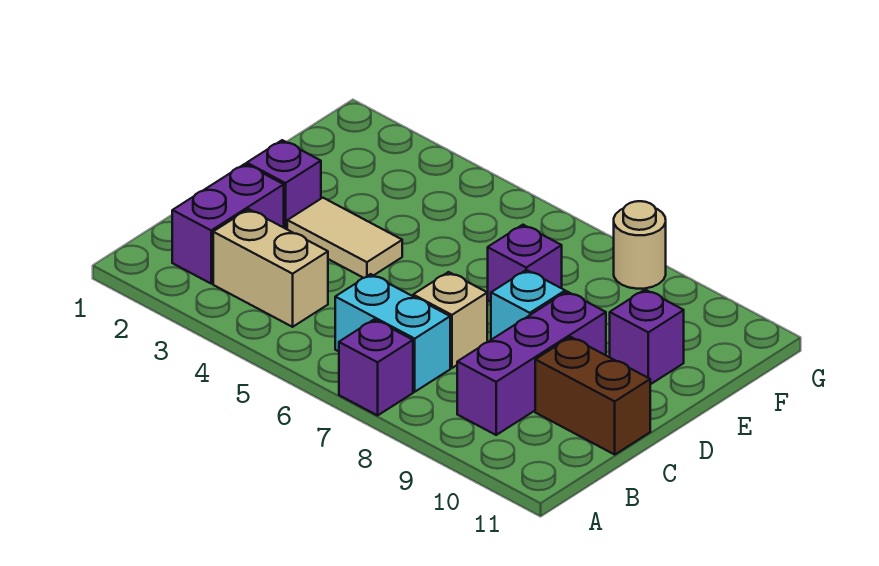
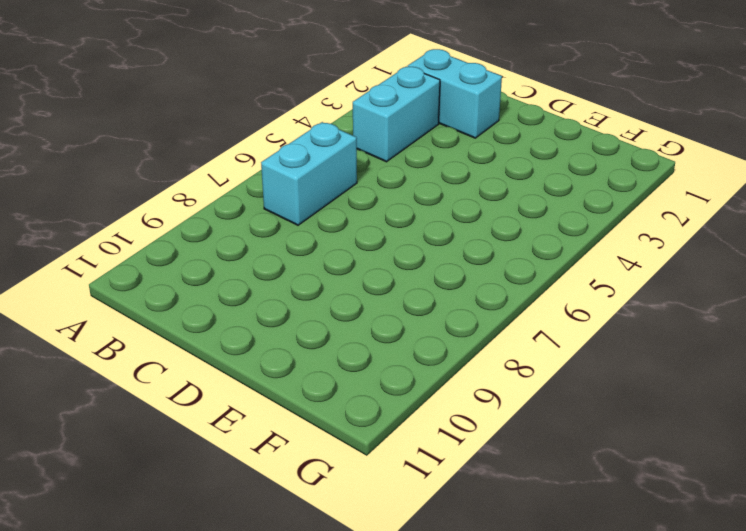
cyan brick B2:C2 level 1 -> purple brick B2:C2 level 1
cyan brick B3:B4 level 1 -> tan brick B3:B4 level 1
none -> purple brick A7 level 1
none -> purple brick B9:D9 level 1
none -> tan brick C7 level 1

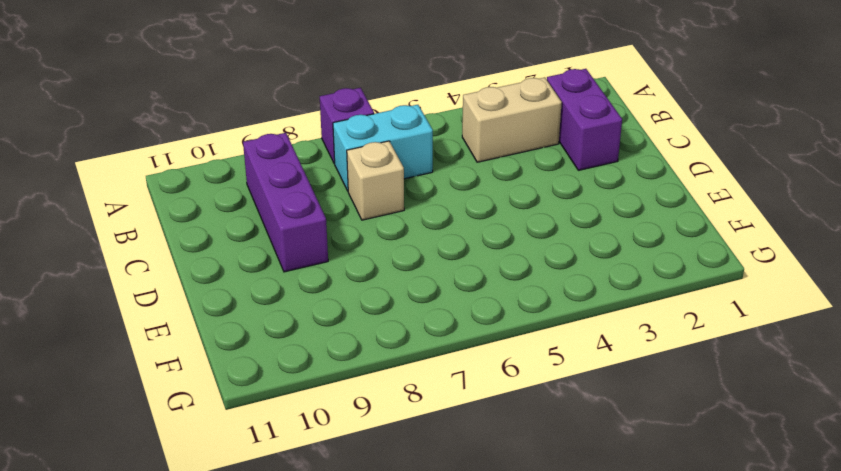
none -> brown brick C10:C11 level 1
none -> purple brick D2 level 1
none -> tan tile D3:D4 level 1

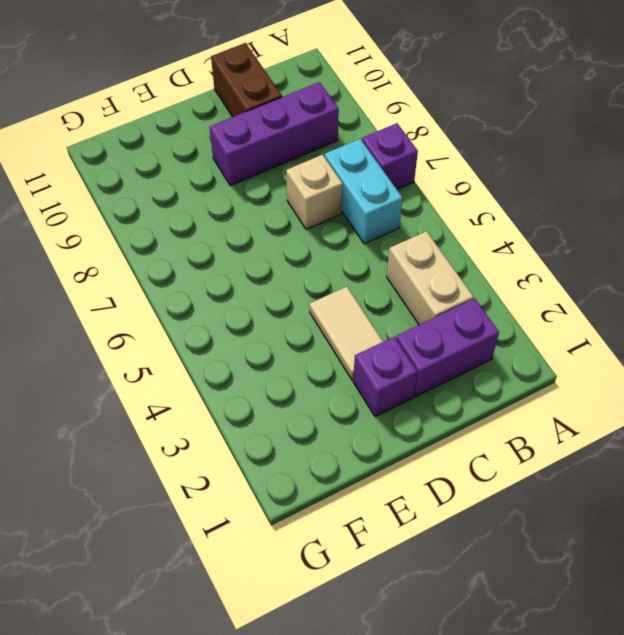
none -> cyan brick D8 level 1
none -> purple brick E7 level 1
none -> purple brick E10 level 1

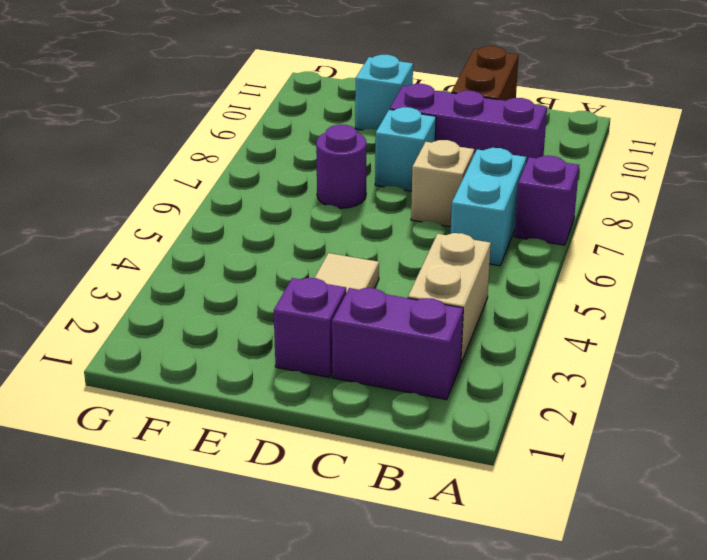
purple round brick E7 level 1 -> purple brick E7 level 1
cyan brick E10 level 1 -> purple brick E10 level 1
none -> tan round brick G8 level 1

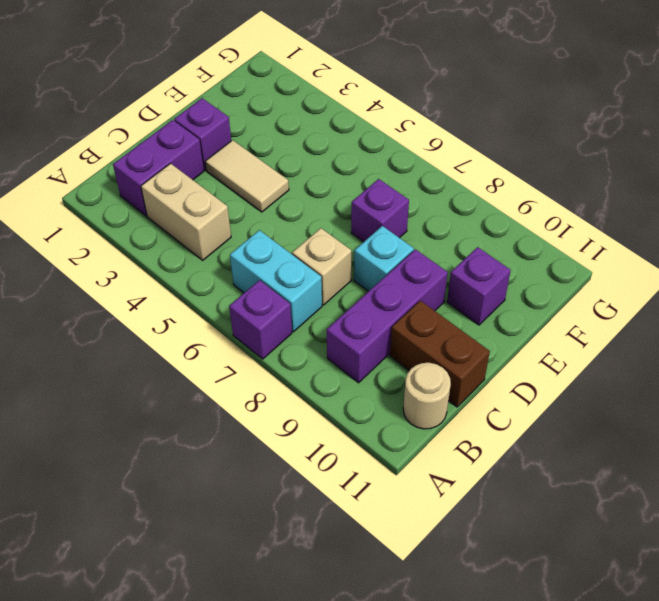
tan round brick B11 level 1 -> tan round brick G8 level 1

